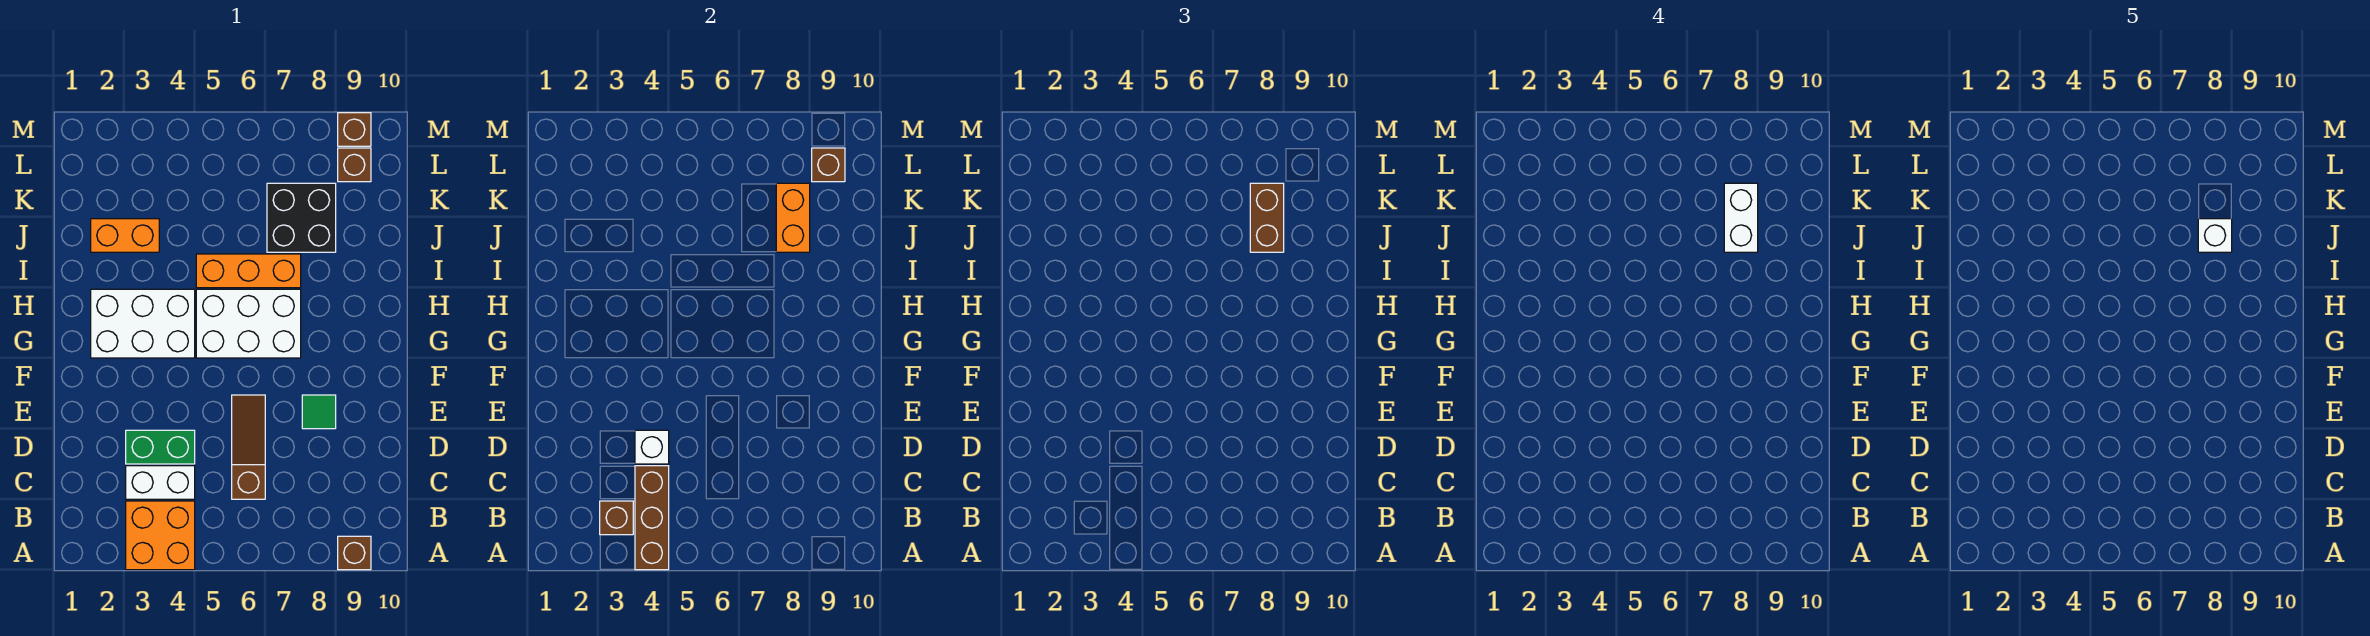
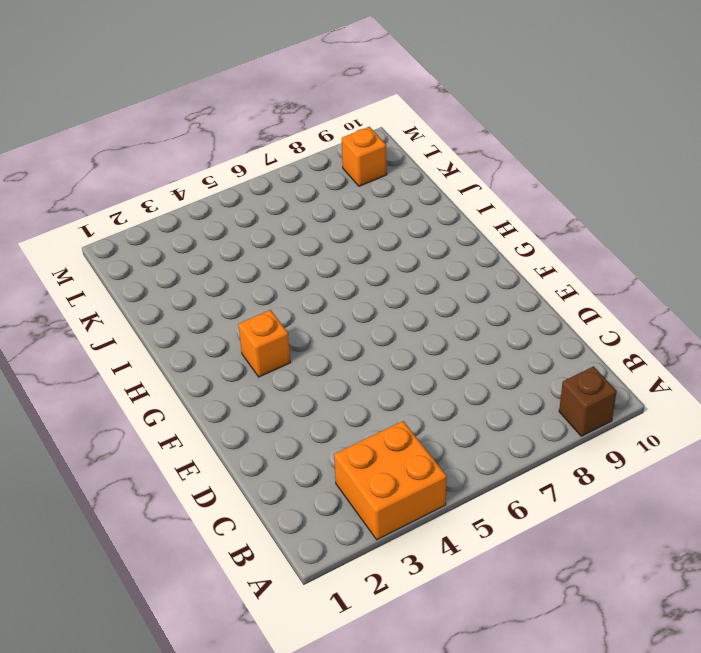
orange brick G3 level 1 -> white brick G2:H4 level 1
orange brick L9 level 1 -> brown brick L9 level 1
none -> white brick C3:C4 level 1
none -> brown slope C6:E6 level 1 top C
none -> green brick D3:D4 level 1

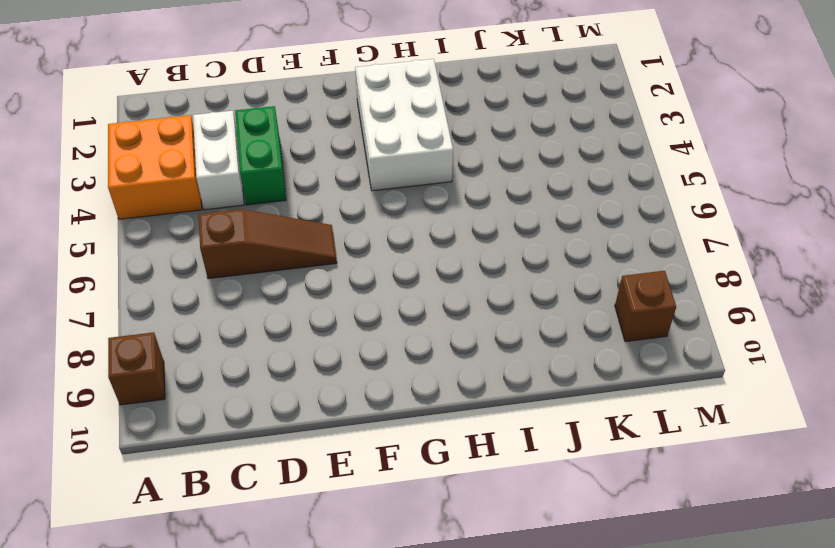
none -> green tile E8 level 1
none -> white brick G5:H7 level 1
none -> orange brick I5:I7 level 1

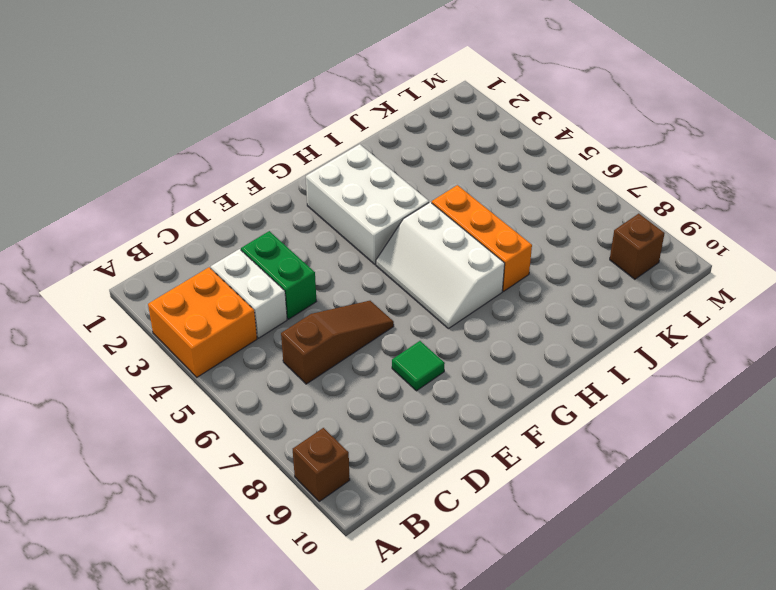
white slope G5:H7 level 1 top H -> white brick G5:H7 level 1
none -> orange brick J2:J3 level 1
none -> black brick J7:K8 level 1
none -> brown brick M9 level 1

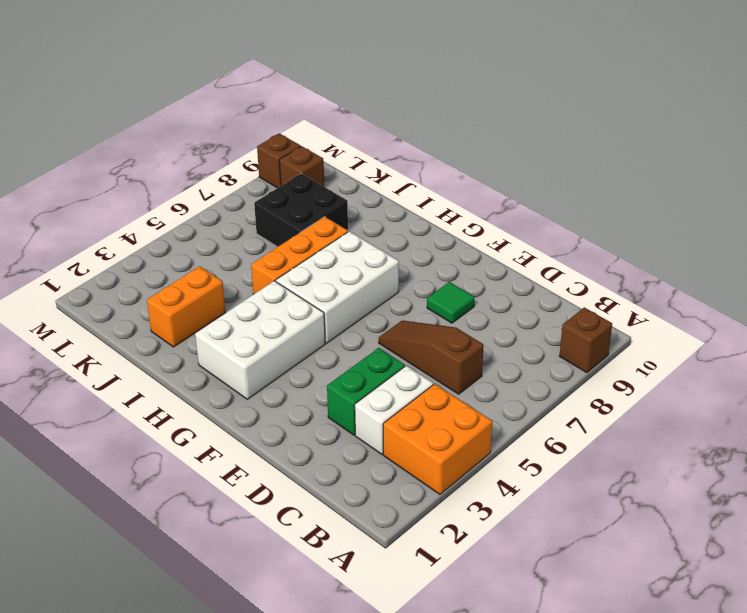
none -> brown brick A4:C4 level 2
none -> brown brick B3 level 2
none -> white brick D4 level 2

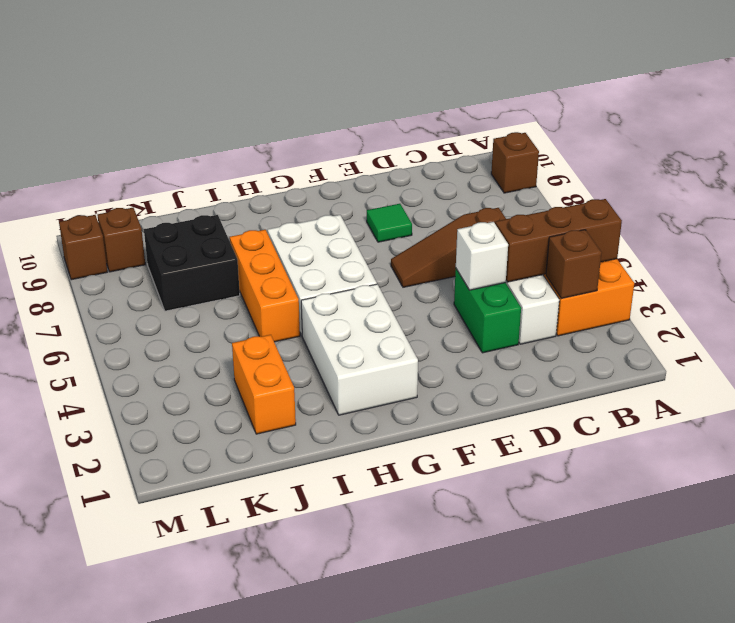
none -> orange brick J8:K8 level 2
none -> brown brick L9 level 2
none -> brown brick J8:K8 level 3

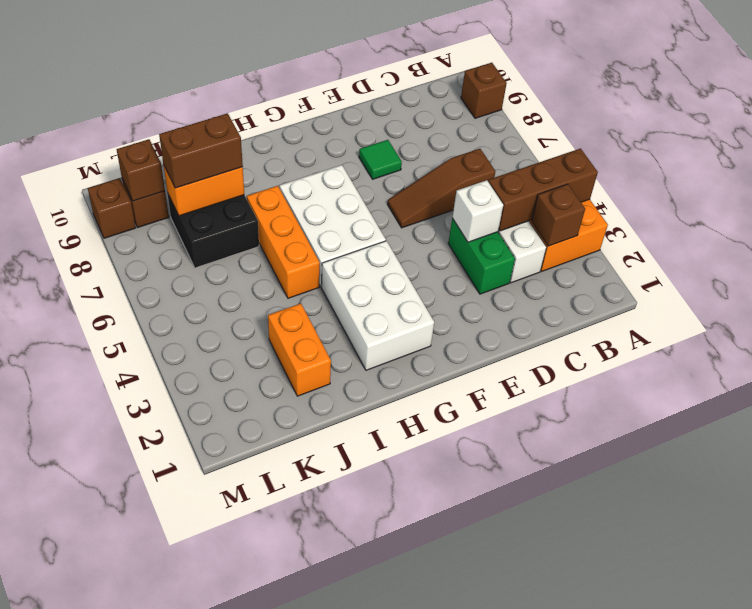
none -> white brick J8:K8 level 4
none -> white brick J8 level 5

